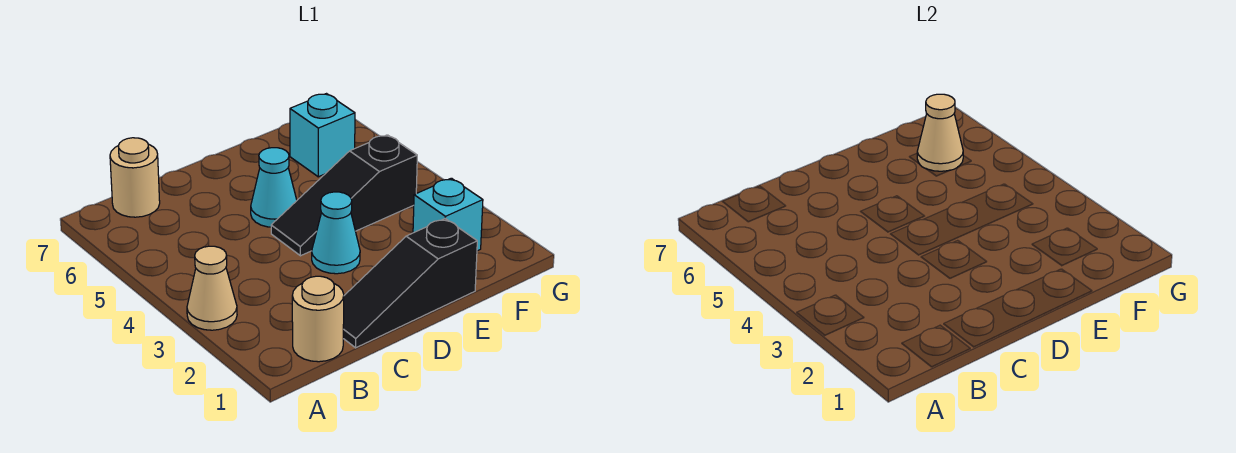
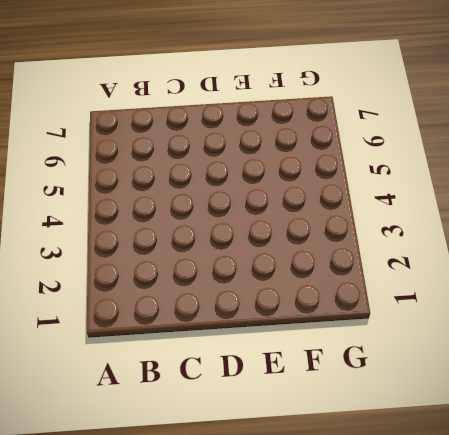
none -> tan cone A3 level 1
none -> tan round brick B1 level 1

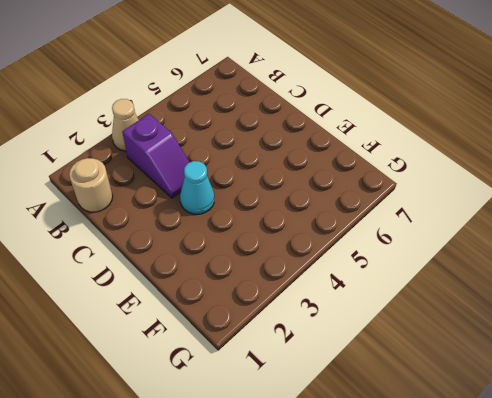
purple slope B3:C3 level 1 top B -> none
none -> tan round brick B7 level 1
none -> black slope C1:E1 level 1 top E

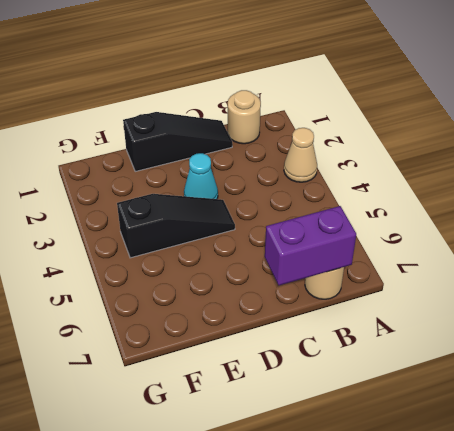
purple brick B7:C7 level 2 -> none
none -> cyan cone D5 level 1
none -> cyan brick F2 level 1

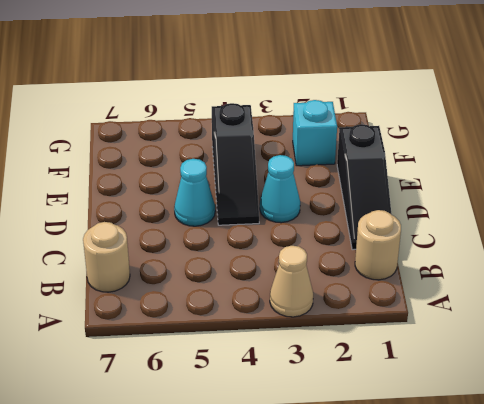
none -> cyan brick F6 level 1
none -> tan cone F6 level 2

